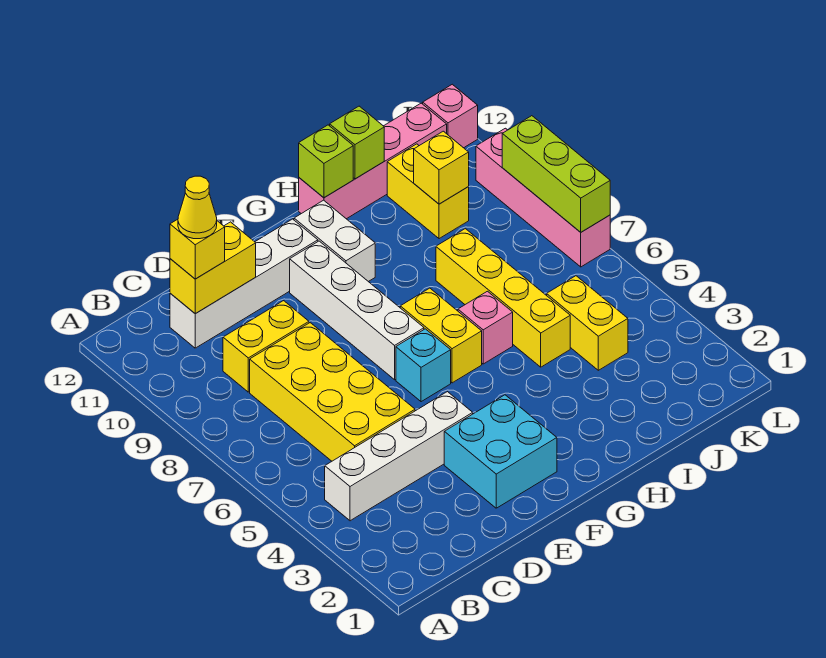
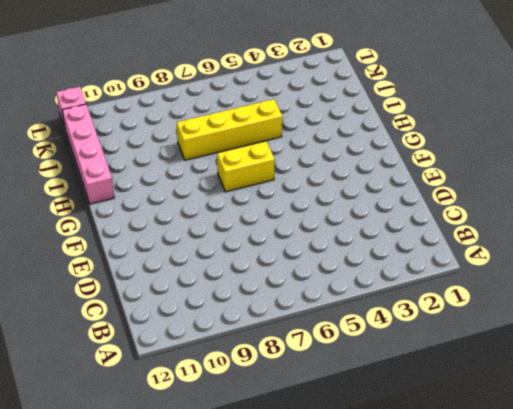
none -> white brick B4:E4 level 1
none -> yellow brick C5:D8 level 1
none -> yellow brick C9:D9 level 1

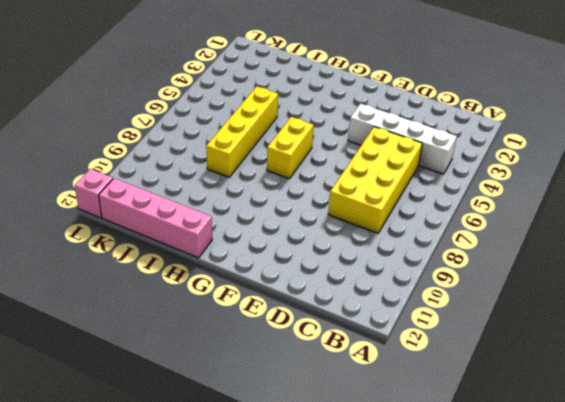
none -> yellow brick C9:D9 level 1
none -> white brick C11:F11 level 1
none -> cyan brick E2:F3 level 1

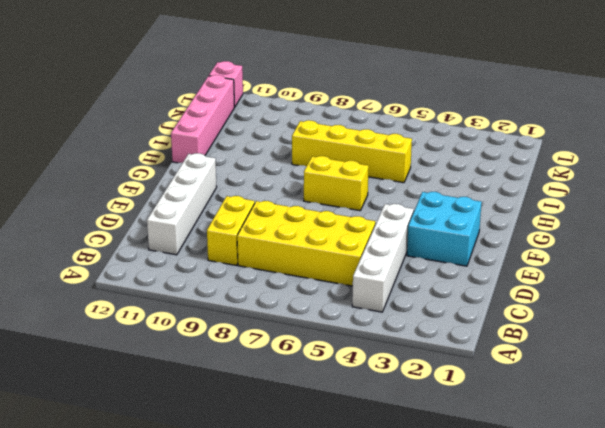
none -> cyan brick F6 level 1
none -> white brick F7:F10 level 1
none -> white brick G10:G11 level 1

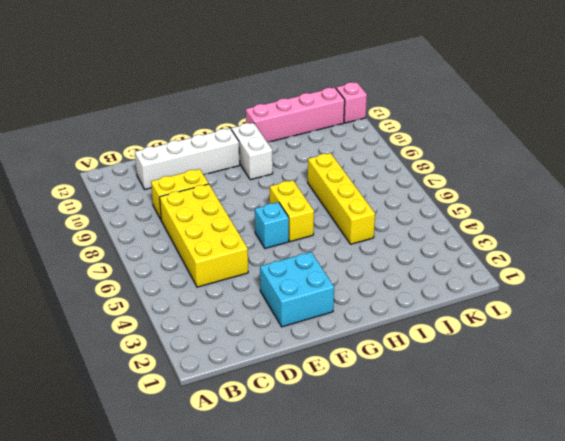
none -> white brick B4:E4 level 1
none -> white brick F7:F10 level 1
none -> pink brick H6 level 1

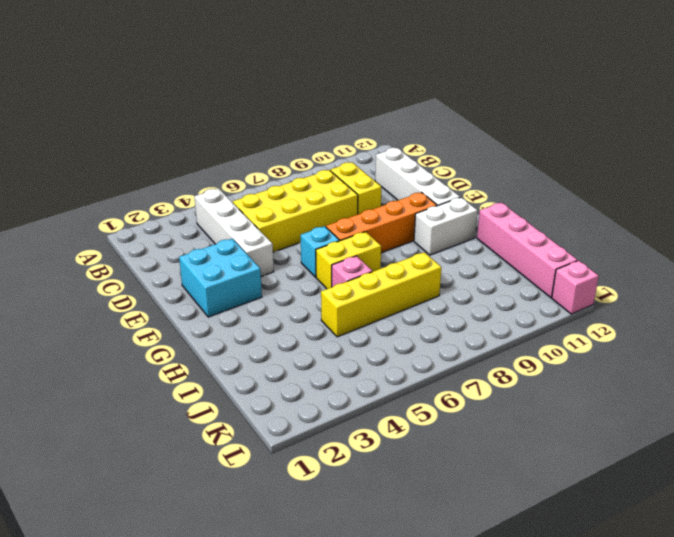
orange brick F7:F10 level 1 -> white brick F7:F10 level 1
none -> yellow brick J4:J5 level 1
none -> yellow brick J10:J11 level 1
none -> pink brick L7:L10 level 1

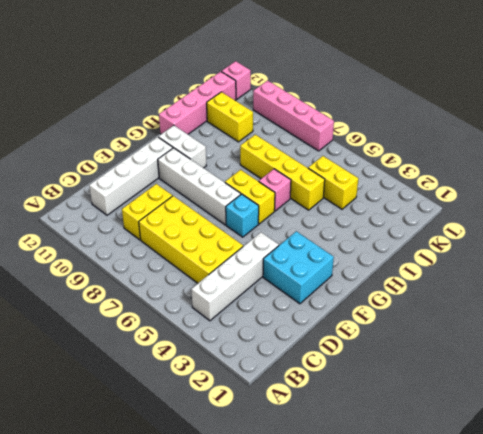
none -> yellow brick C11:D11 level 2
none -> lime brick H12 level 2
none -> lime brick I12 level 2

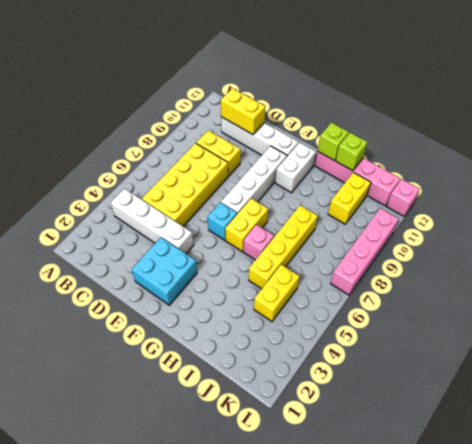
none -> yellow brick J10 level 2
none -> lime brick L7:L9 level 2
none -> yellow brick C11 level 3

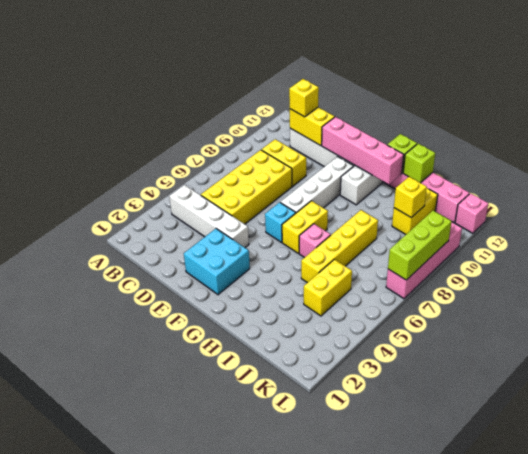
pink brick E11:H11 level 2 -> none
none -> yellow cone C11 level 4

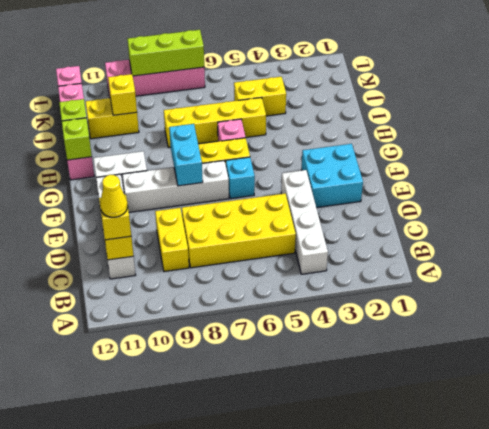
cyan brick F8:G8 level 2 -> none

